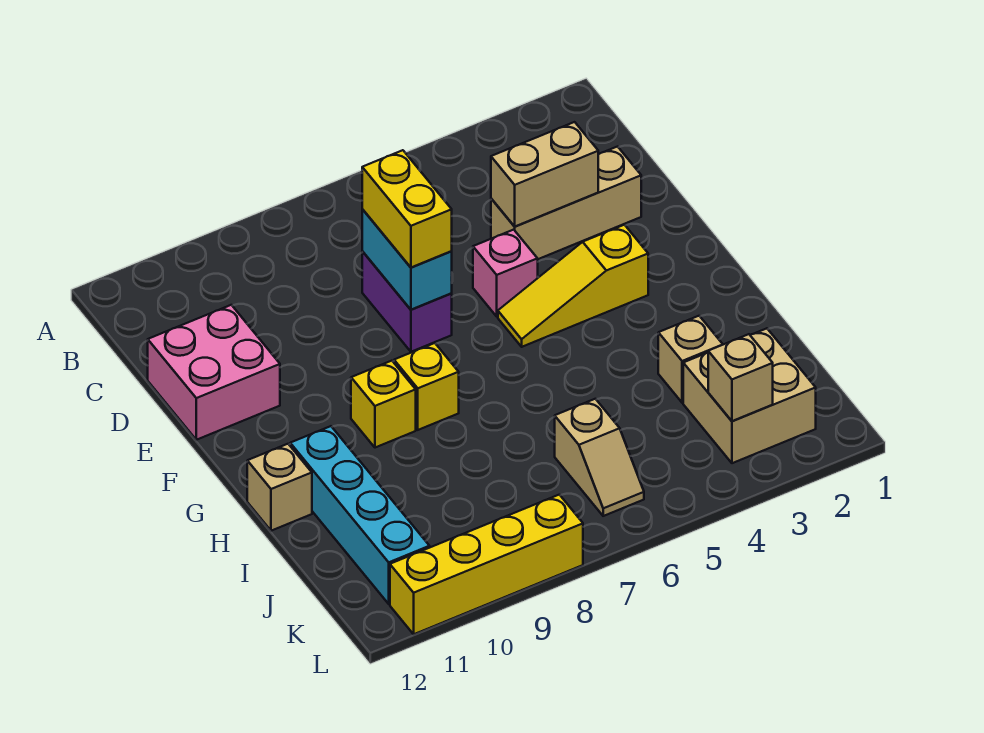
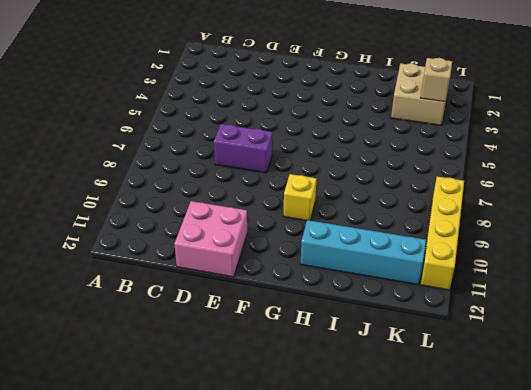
none -> tan brick D2:D4 level 1
none -> pink brick E5 level 1
none -> yellow slope F3:F5 level 1 top 3

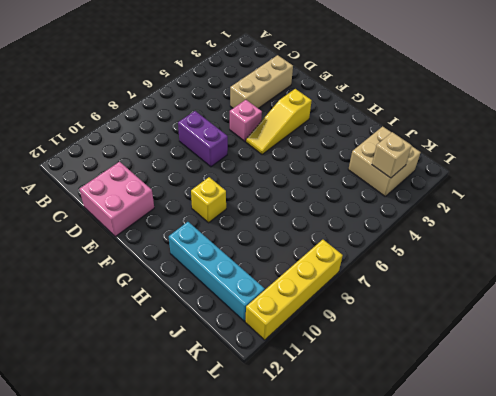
none -> yellow brick G8 level 1
none -> tan brick H12 level 1
none -> tan brick I3 level 1

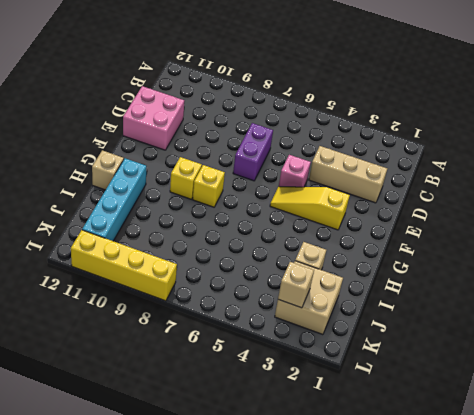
none -> tan slope J6:K6 level 1 top J
none -> tan brick D3:D4 level 2
none -> cyan brick D7:E7 level 2

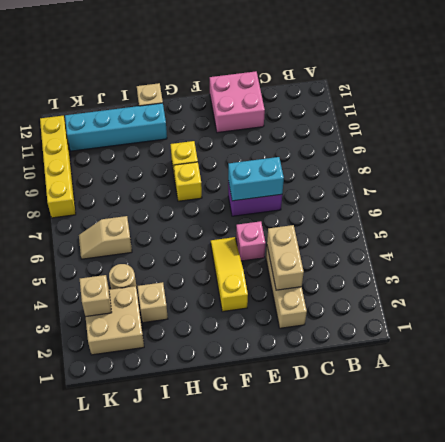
tan round brick J4 level 1 -> none
none -> yellow brick D7:E7 level 3

